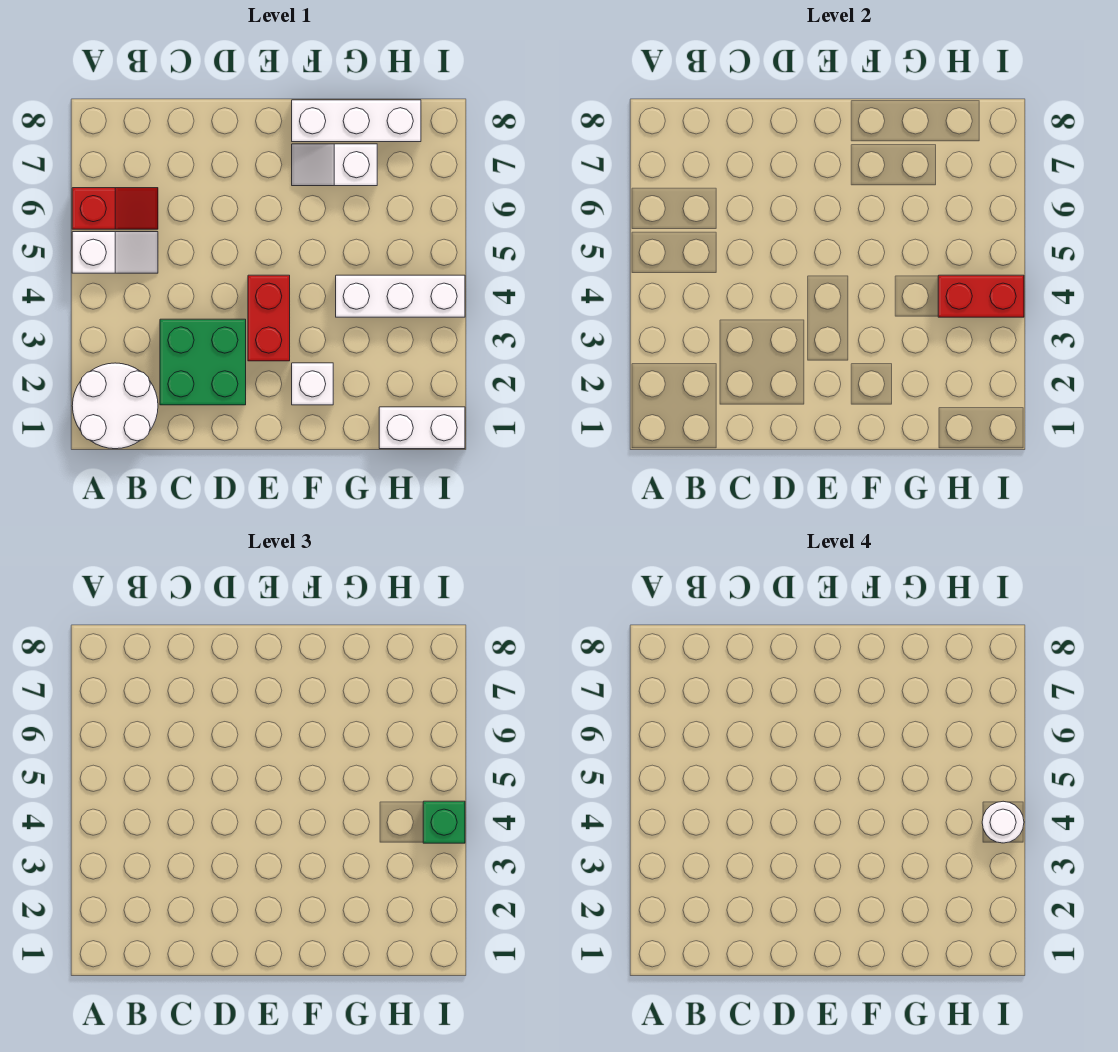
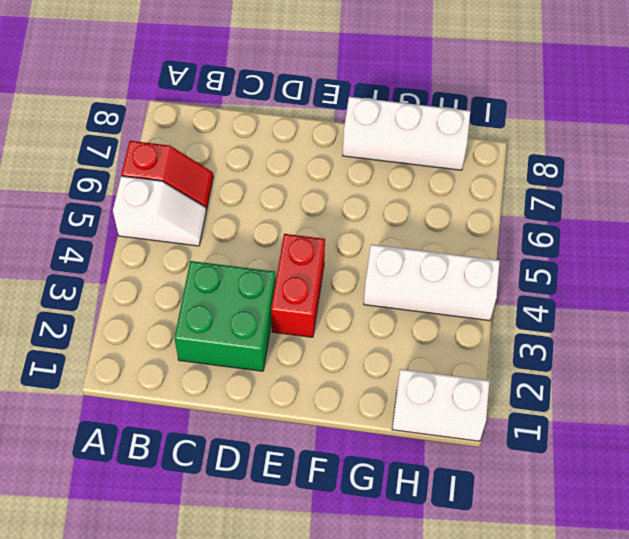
none -> white round brick A1:B2 level 1
none -> white brick F2 level 1
none -> white slope F7:G7 level 1 top G

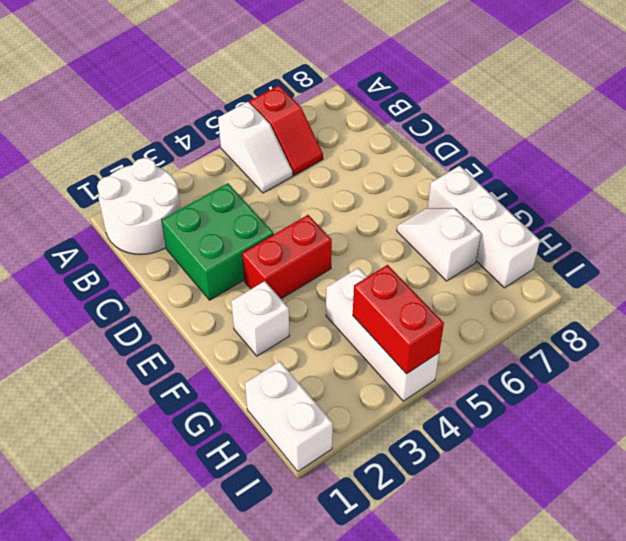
none -> green brick I4 level 3
none -> white round brick I4 level 4

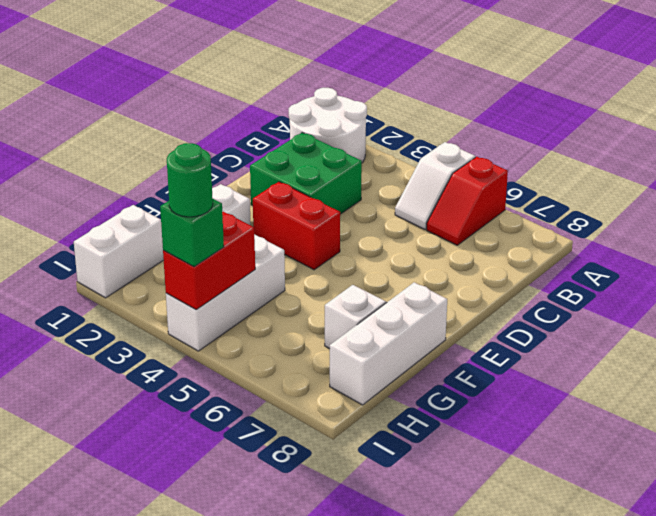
green round brick I4 level 4 -> white round brick I4 level 4

